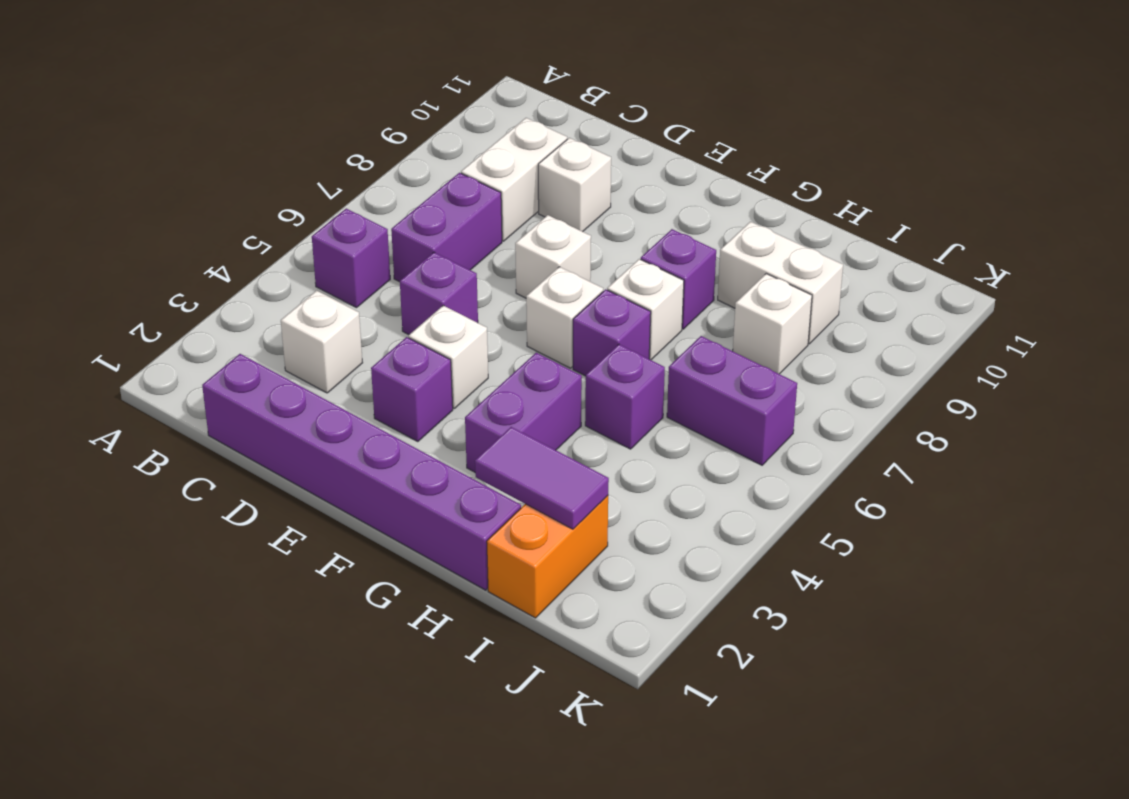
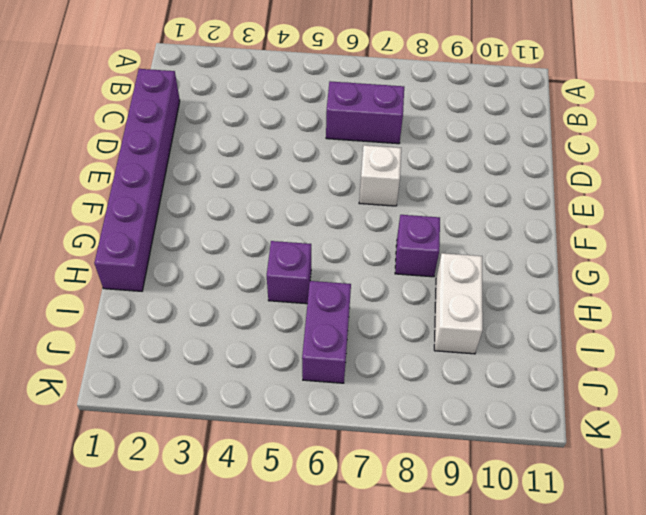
none -> purple brick B5 level 1
none -> white brick C3 level 1
none -> white brick C8:C9 level 1

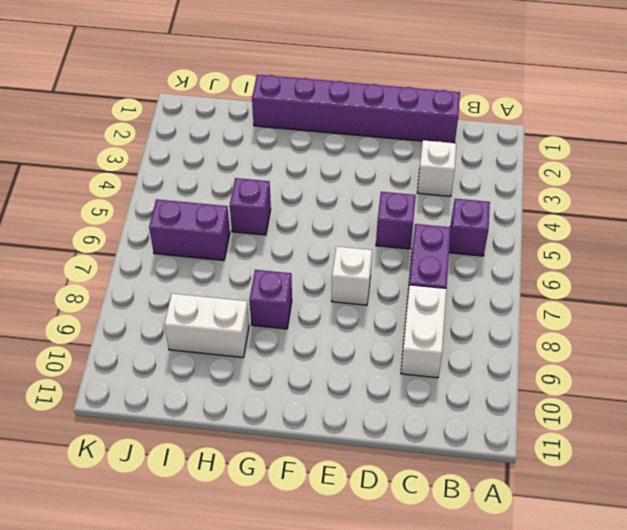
none -> white brick D9 level 1
none -> purple brick E3 level 1
none -> white brick E4 level 1

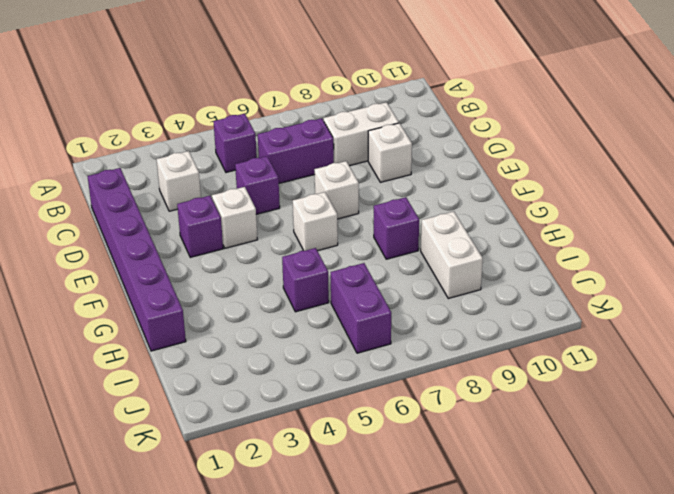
none -> purple brick G3:G4 level 1
none -> purple brick G6 level 1
none -> white brick G7 level 1

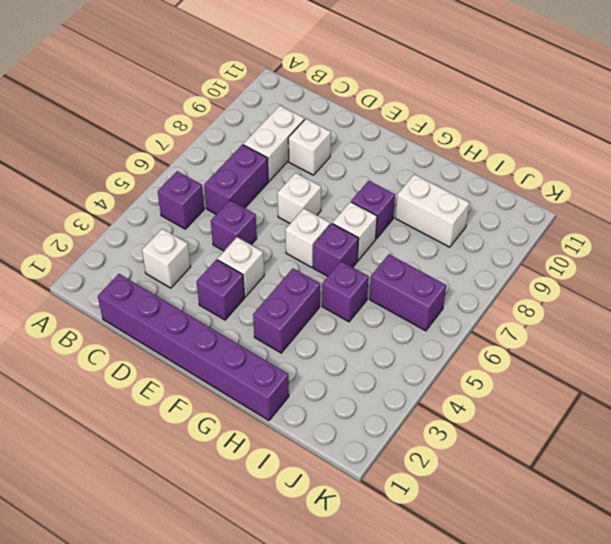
none -> orange brick I1:I2 level 1
none -> white brick I8 level 1
none -> purple tile H2:I2 level 2

